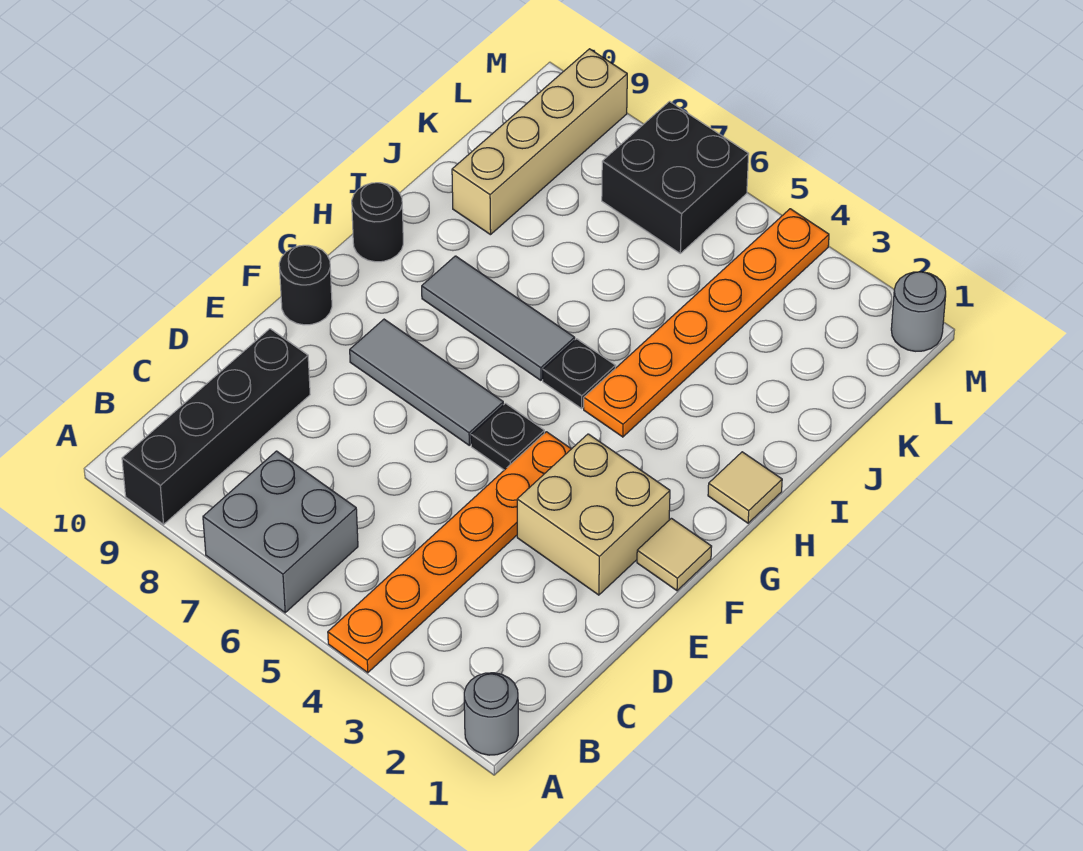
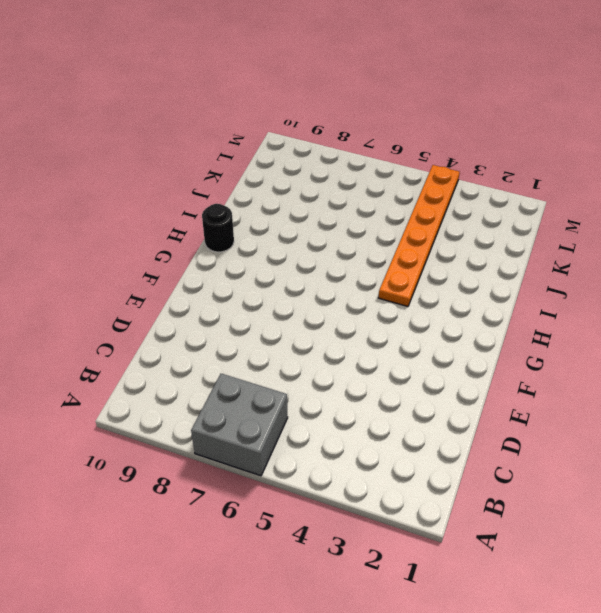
none -> grey round brick A1 level 1
none -> orange plate A4:F4 level 1
none -> black brick A9:D9 level 1

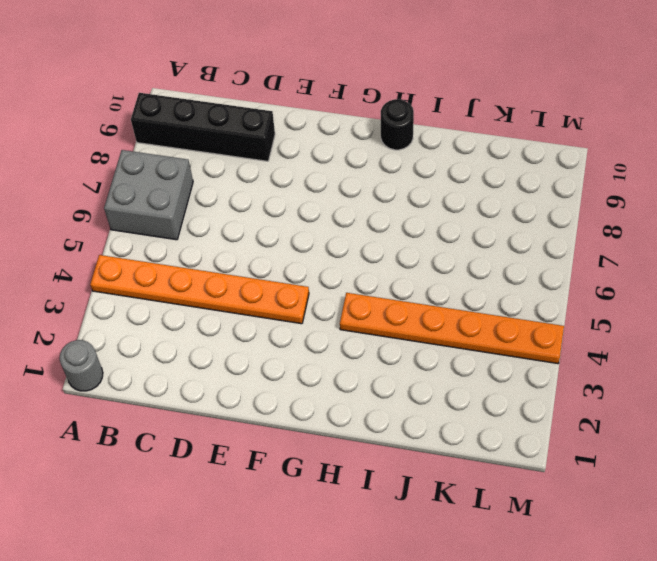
none -> tan brick E2:F3 level 1
none -> tan tile F1 level 1
none -> black plate F5 level 1

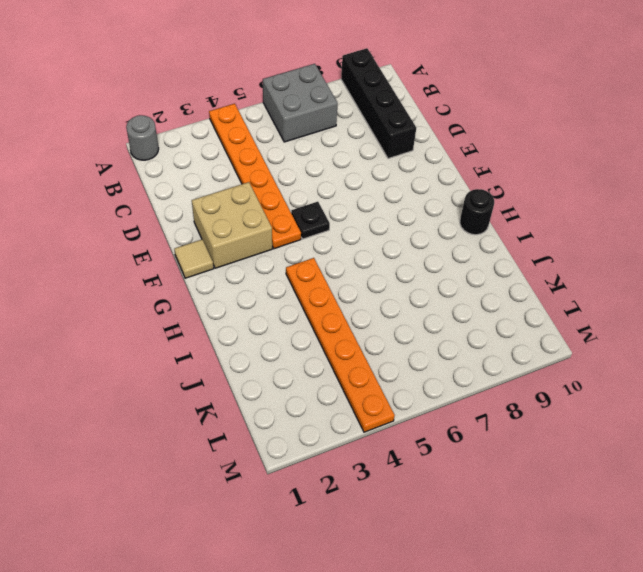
none -> grey tile F6:F8 level 1
none -> black round brick F10 level 1
none -> tan tile H1 level 1

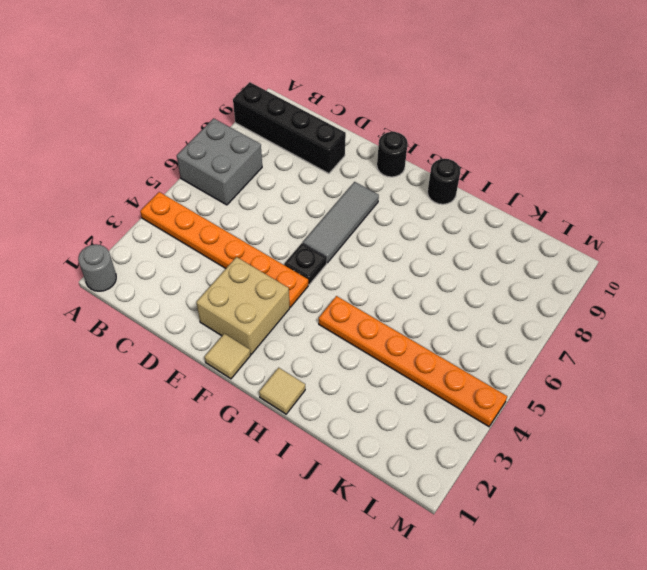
none -> black plate H5 level 1
none -> grey tile H6:H8 level 1
none -> tan brick J9:M9 level 1

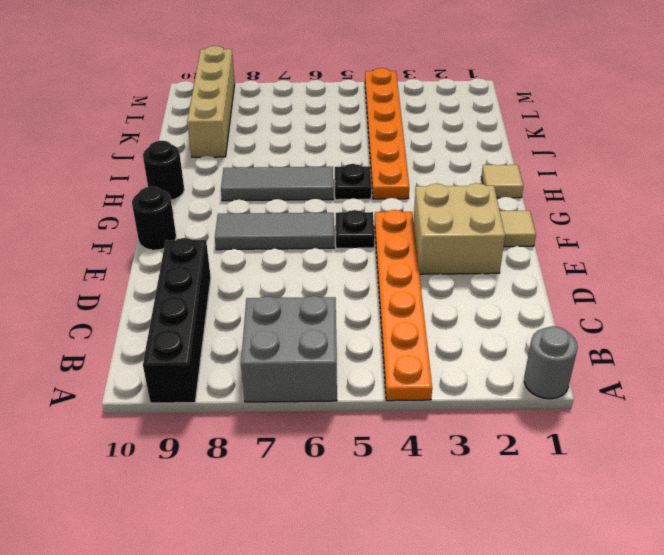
none -> black brick L6:M7 level 1
none -> grey round brick M1 level 1

